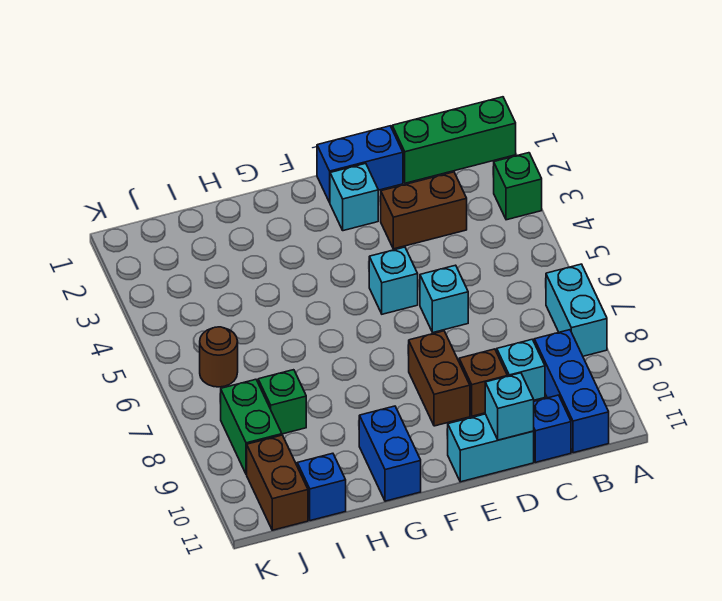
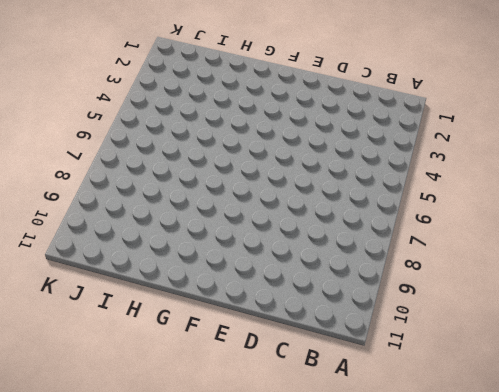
none -> green brick A1:C1 level 1
none -> green brick A3 level 1
none -> cyan brick A7:A8 level 1

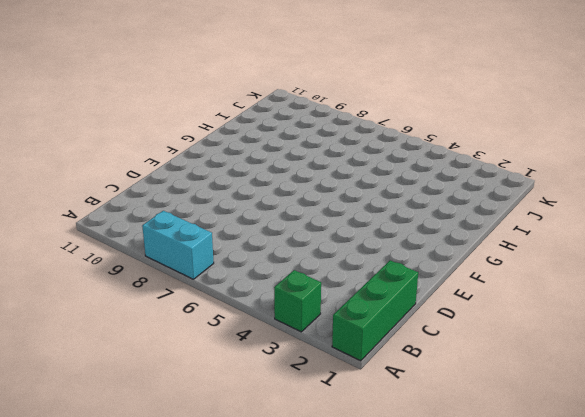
none -> blue brick B9:B11 level 1
none -> brown brick C3:D3 level 1
none -> cyan brick C9 level 1

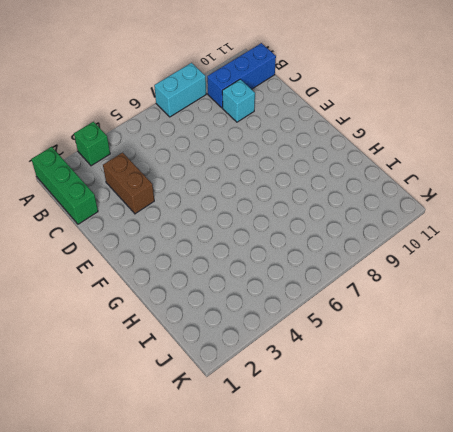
none -> blue brick C11 level 1
none -> blue brick D1:E1 level 1
none -> cyan brick D6 level 1

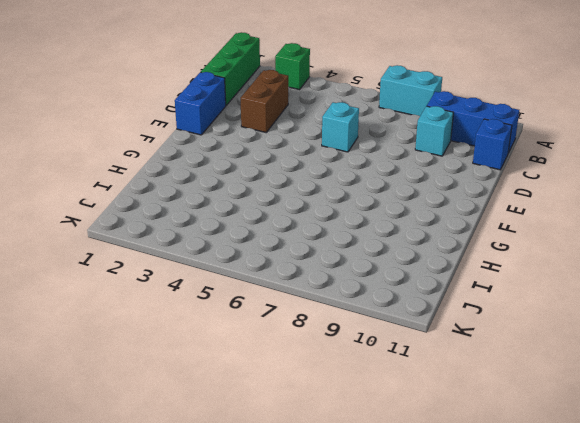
none -> brown brick D9 level 1
none -> cyan brick D11:E11 level 1
none -> cyan brick E2 level 1

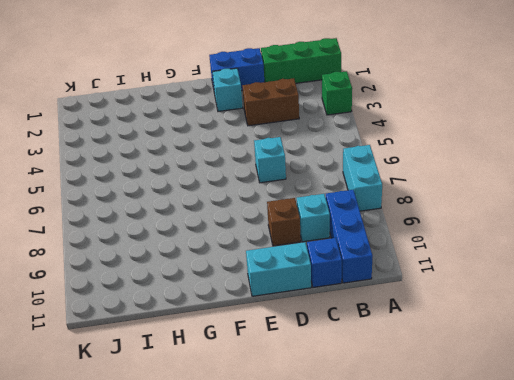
none -> cyan brick E5 level 1
none -> brown brick E8:E9 level 1
none -> blue brick G10:G11 level 1

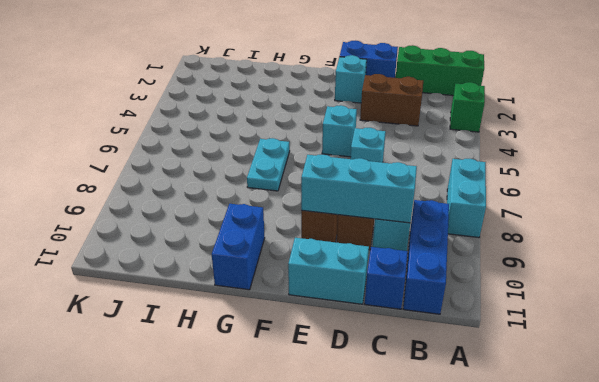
cyan brick C9:E9 level 2 -> none
cyan plate G6:G7 level 1 -> none
none -> green brick I8 level 1
none -> blue brick I11 level 1
none -> brown round brick J6 level 1

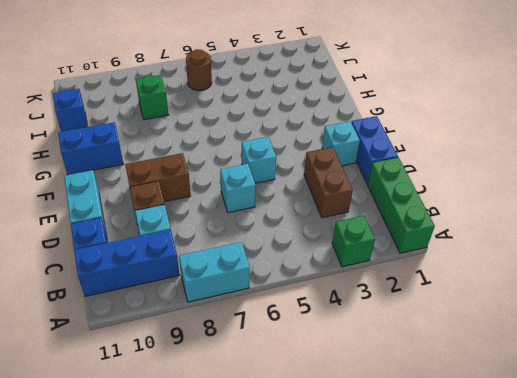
none -> green brick J8:J9 level 1
none -> brown brick J10:J11 level 1
none -> cyan brick D11 level 2

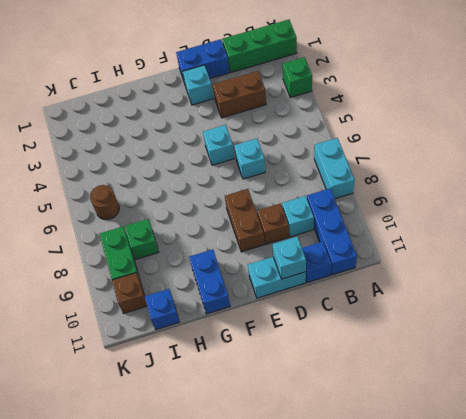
brown brick J10 level 1 -> brown brick J10:J11 level 1

